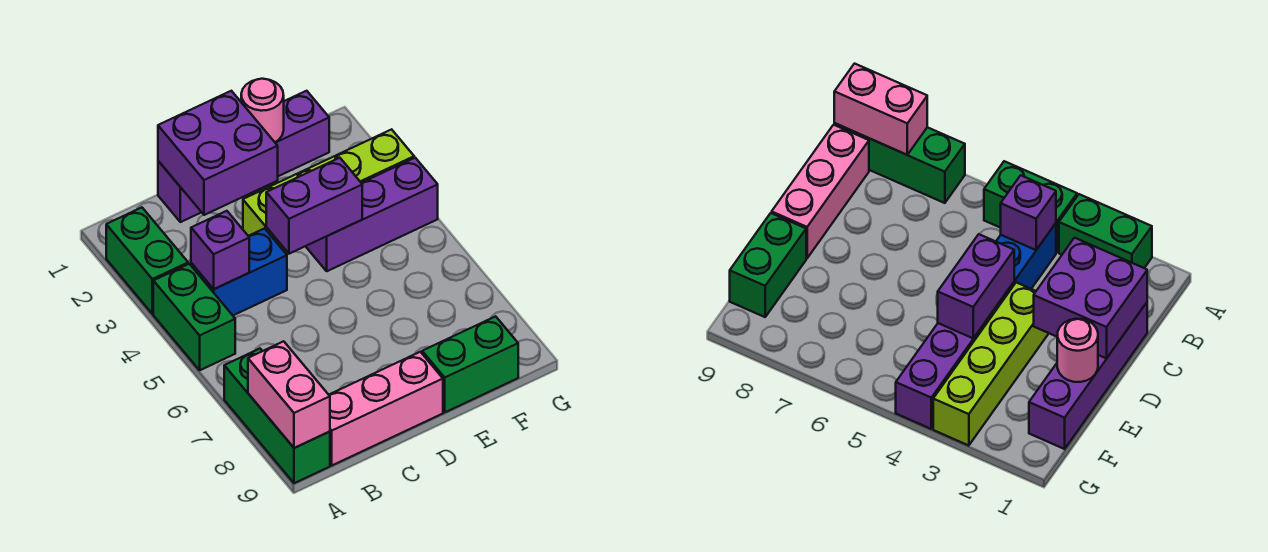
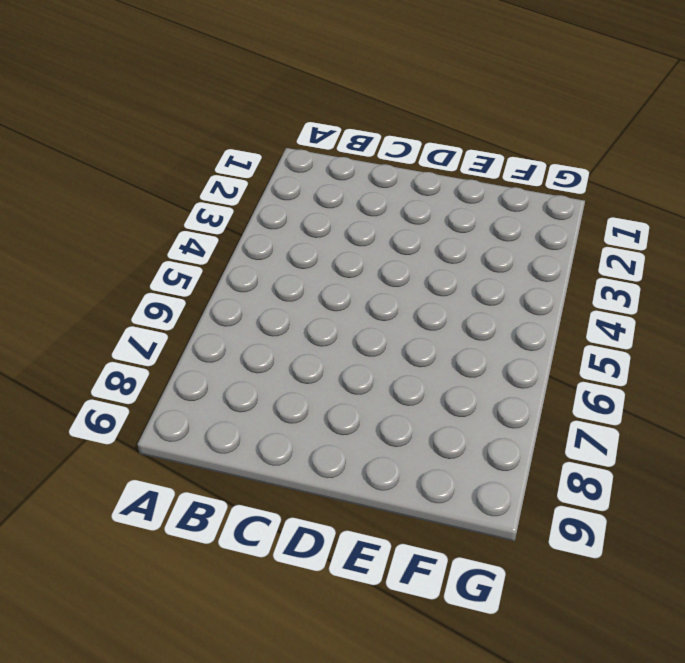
none -> green brick A2:A3 level 1
none -> green brick A4:A5 level 1
none -> green brick A7:A9 level 1

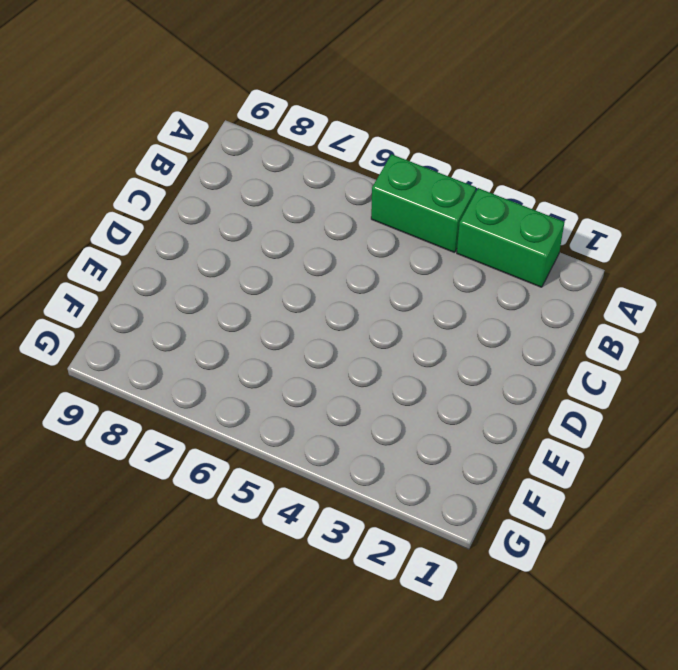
none -> green brick A7:A9 level 1
none -> blue brick B4:C4 level 1
none -> pink brick B9:D9 level 1

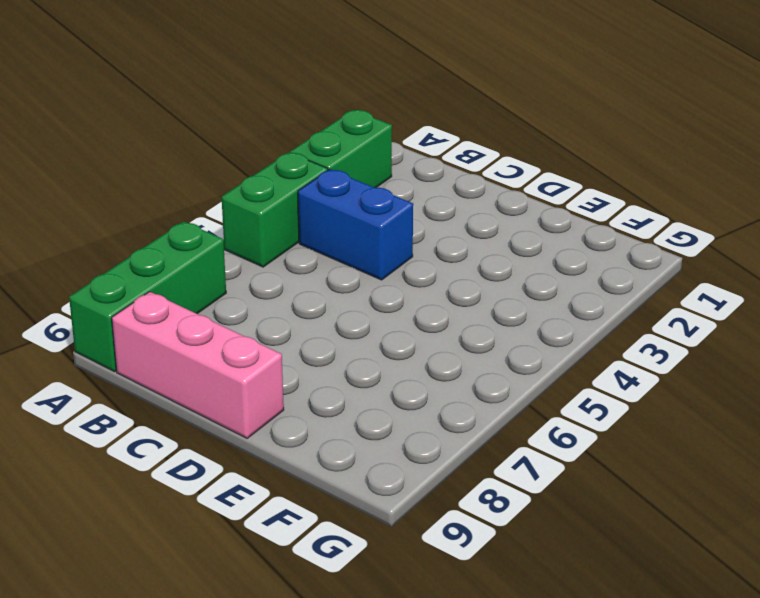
none -> purple brick C1:F1 level 1
none -> lime brick D3:G3 level 1
none -> purple brick E4:G4 level 1

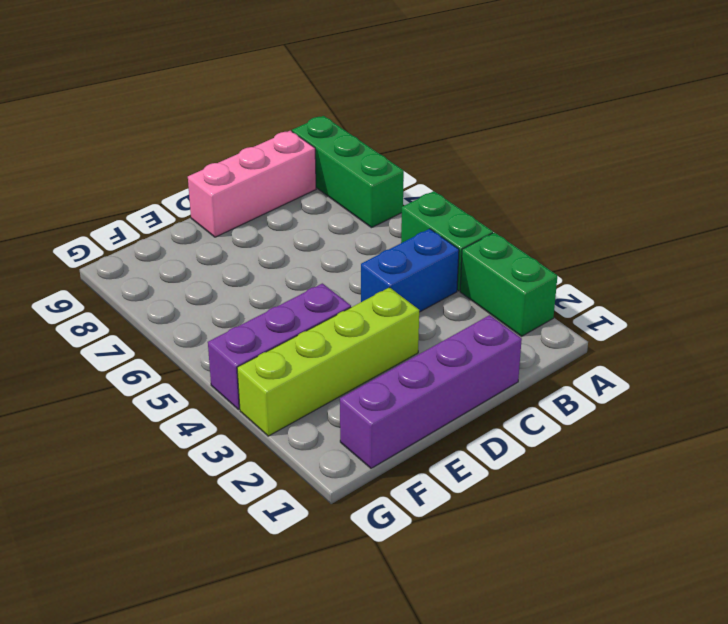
none -> green brick E9:F9 level 1
none -> pink brick A8:A9 level 2
none -> purple brick B4 level 2

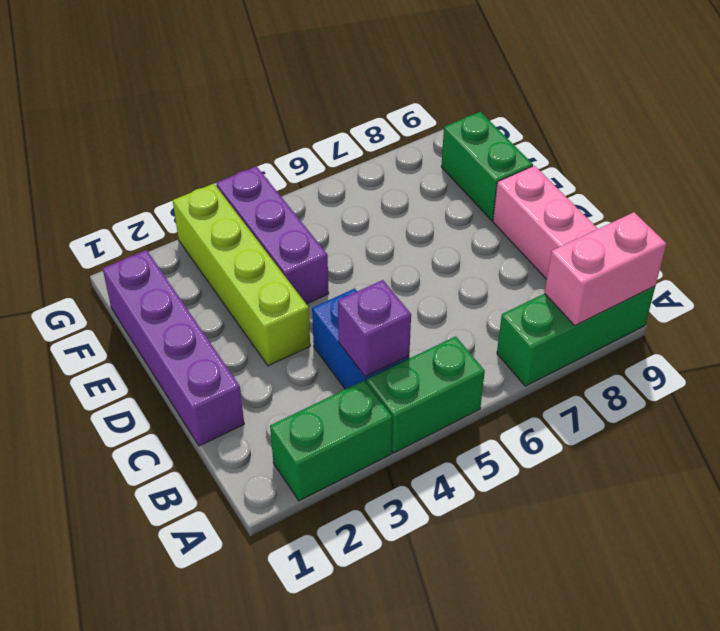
none -> purple brick C1:D2 level 2
none -> purple brick D4:E4 level 2
none -> pink round brick E1 level 2

